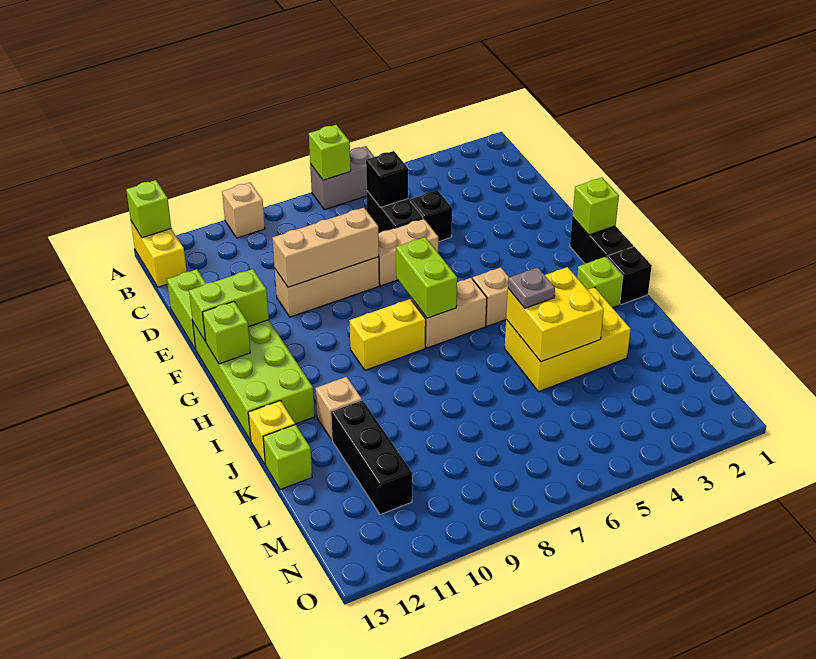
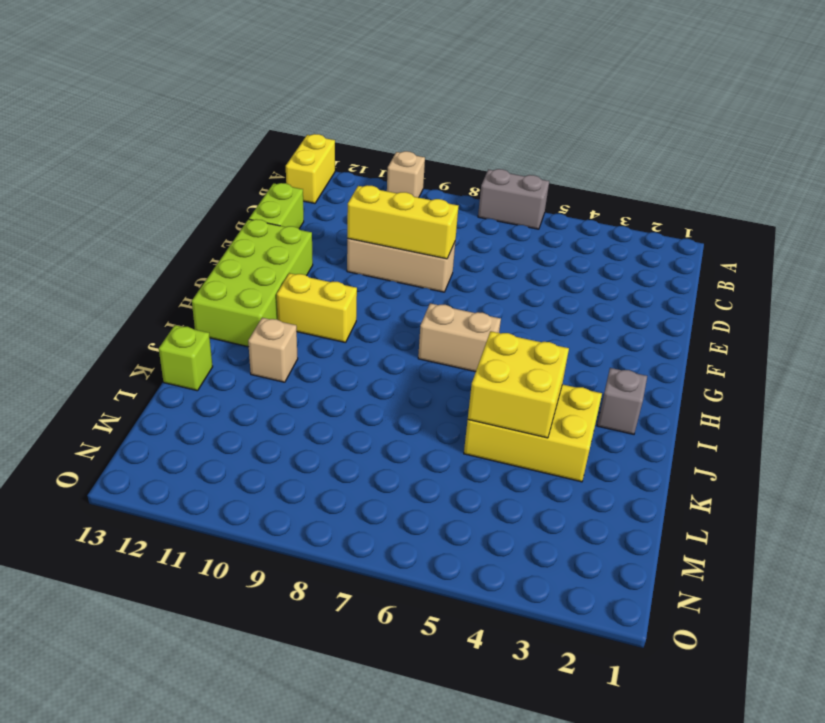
yellow brick E8:E10 level 2 -> tan brick E8:E10 level 2
yellow brick H10:H11 level 1 -> yellow brick H8:H9 level 1
grey brick I2 level 1 -> lime brick I2 level 1
none -> black brick C6:D6 level 1
none -> black brick D5 level 1
none -> tan brick E6:E7 level 1
none -> black brick G1:H1 level 1

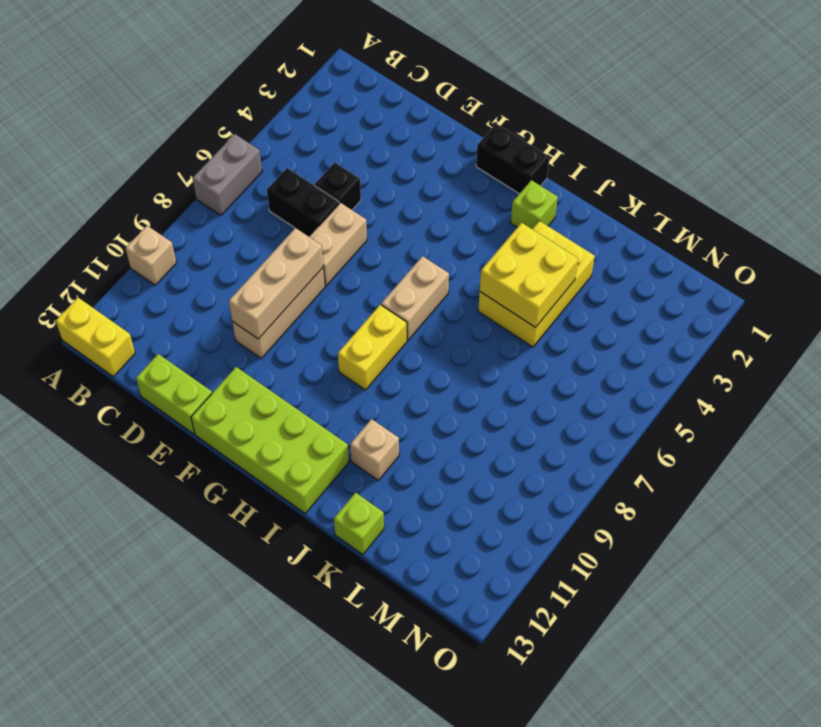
none -> tan brick H5 level 1
none -> black brick I1 level 1
none -> yellow brick J13 level 1
none -> black brick K11:M11 level 1

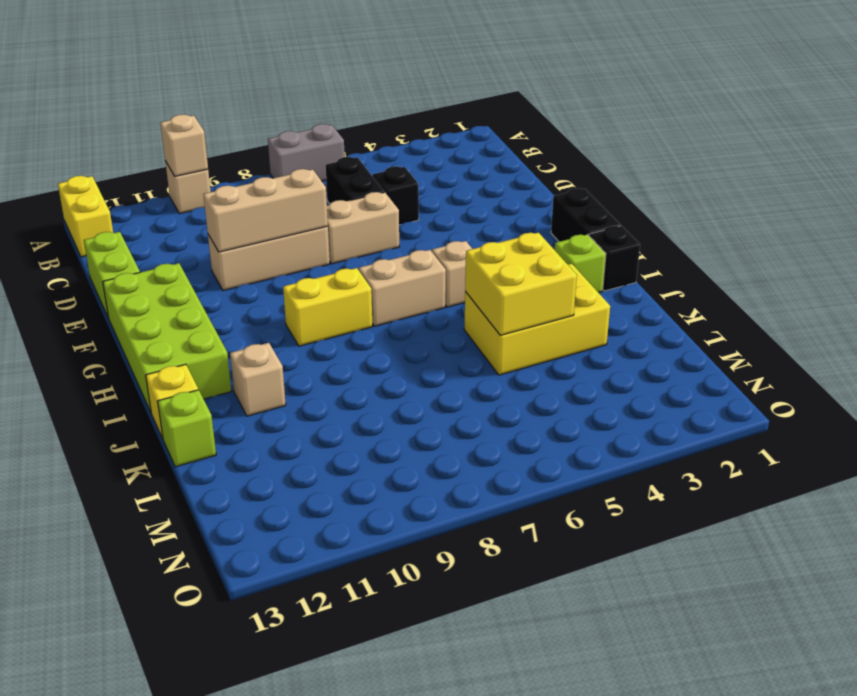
tan brick A10 level 2 -> none
none -> black brick K11:M11 level 1
none -> lime brick A7 level 2
none -> lime brick A13 level 2
none -> black brick C6 level 2

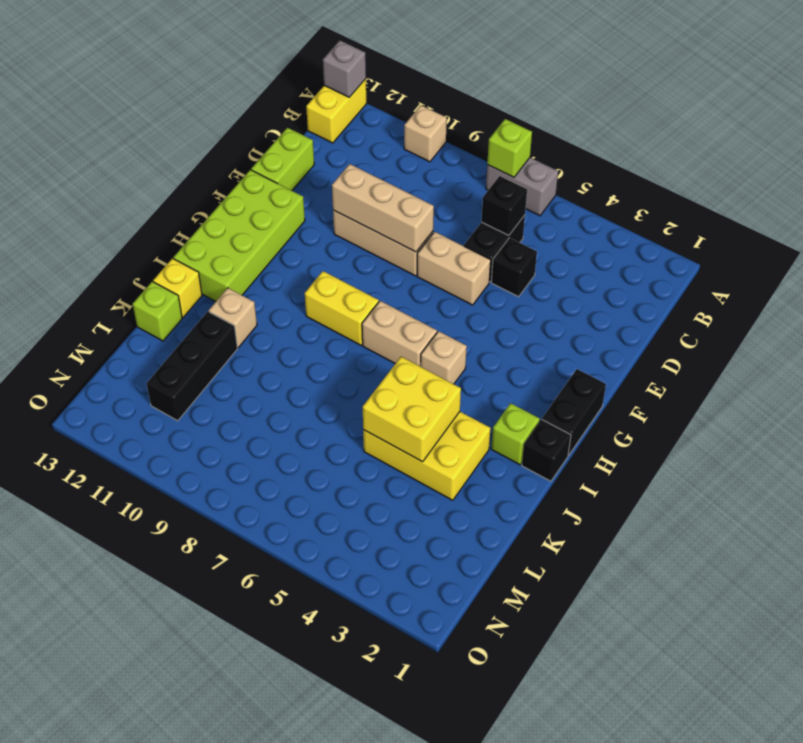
grey brick A13 level 2 -> lime brick A13 level 2
none -> lime brick F12:F13 level 2
none -> lime brick G1 level 2
none -> lime brick G7:H7 level 2
none -> lime brick G13 level 2

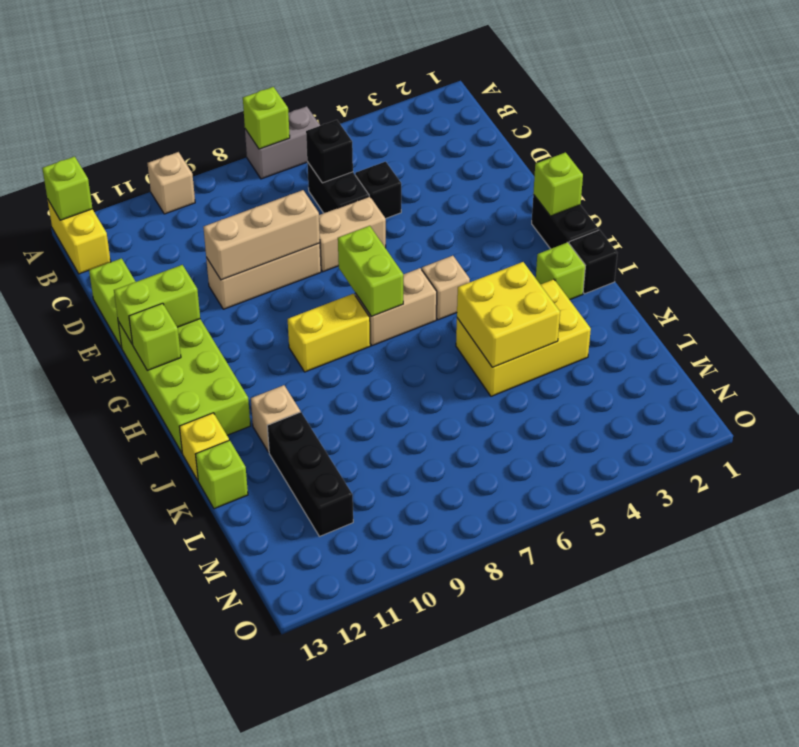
none -> grey plate J5 level 3

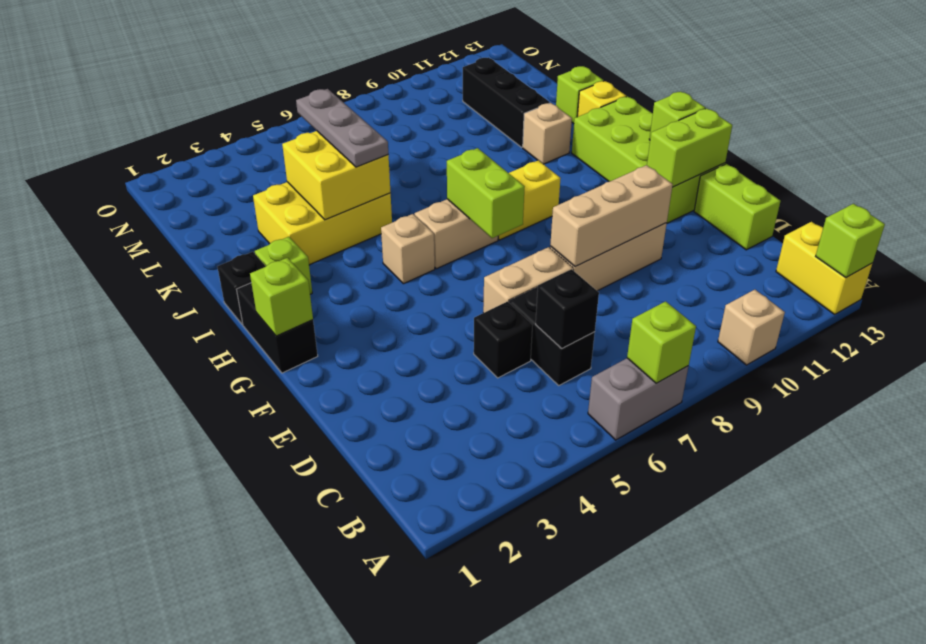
grey plate J5:L5 level 3 -> grey plate J5 level 3

